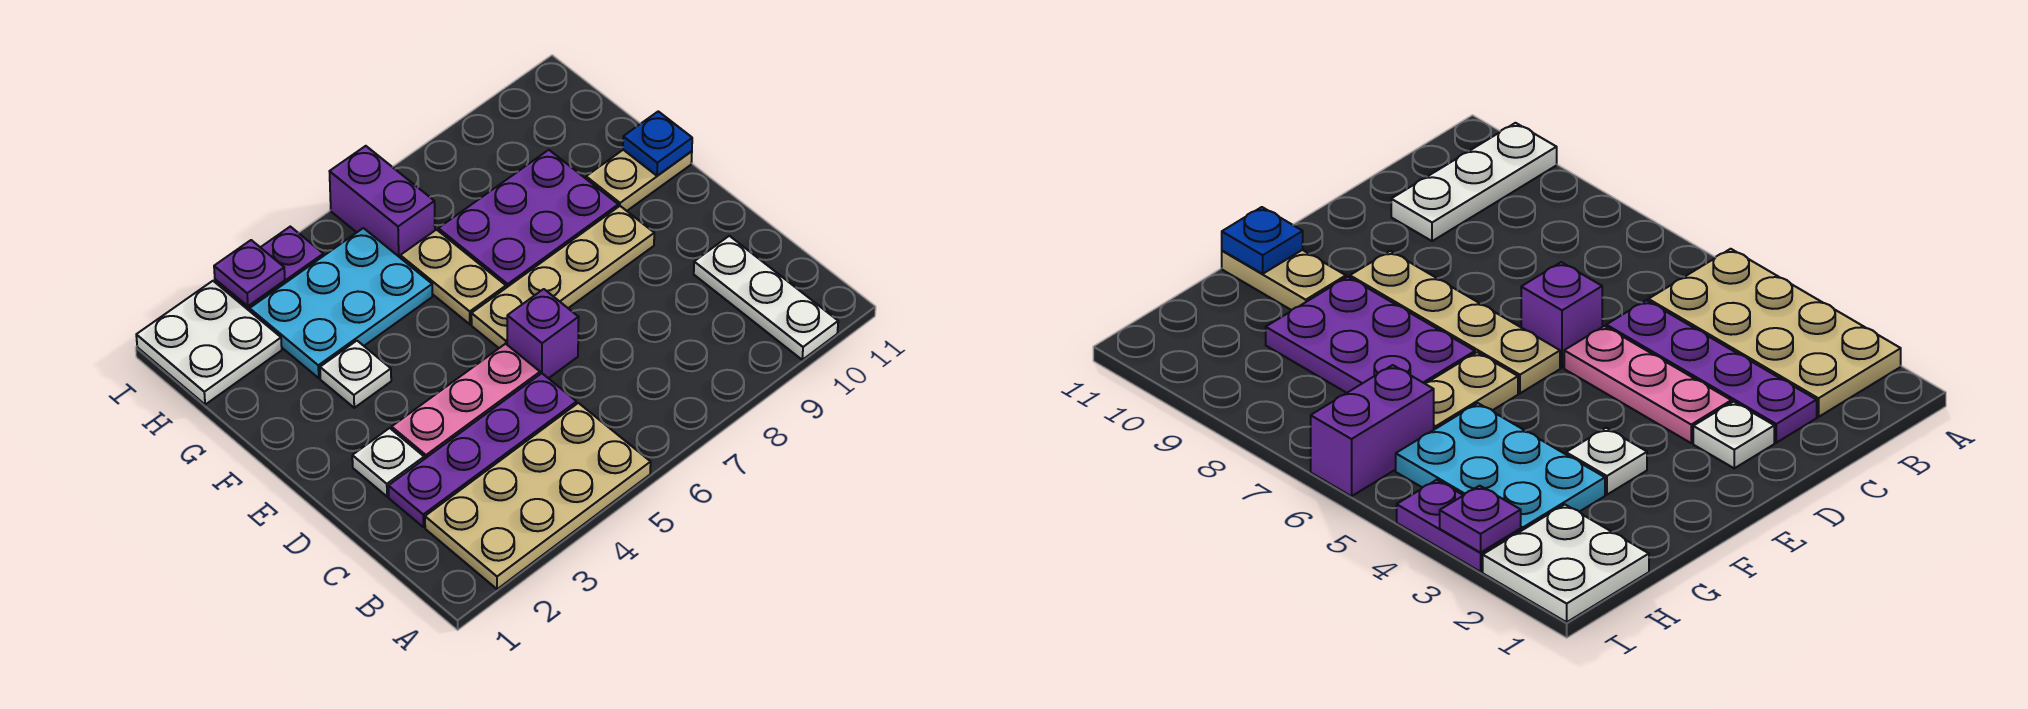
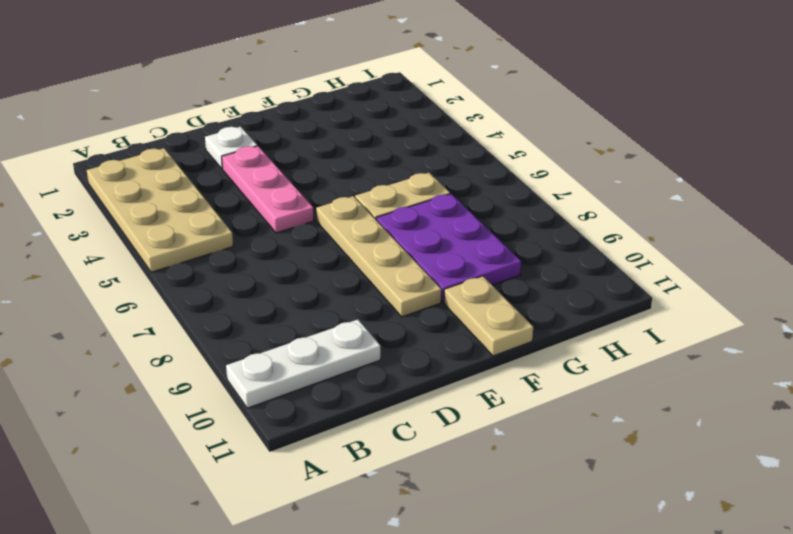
none -> purple plate C2:C5 level 1
none -> purple brick D6 level 1
none -> white plate F3 level 1

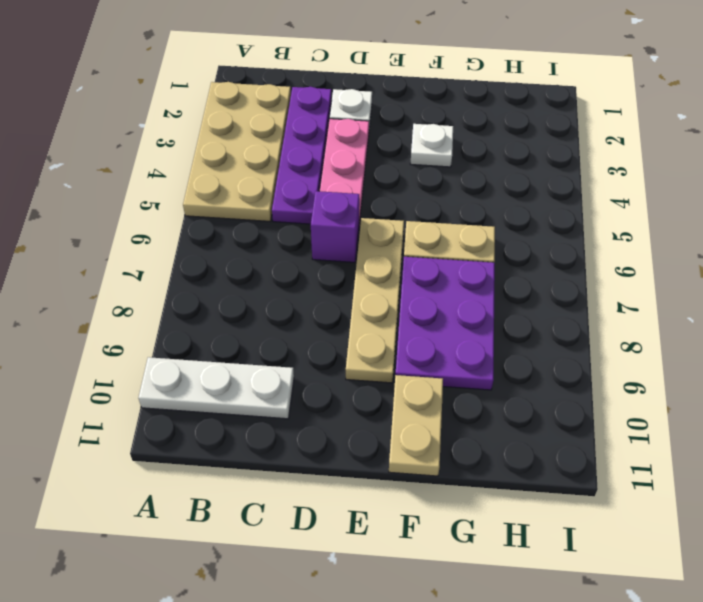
none -> cyan plate G3:H5 level 1
none -> white plate H1:I2 level 1
none -> purple brick H6:I6 level 1

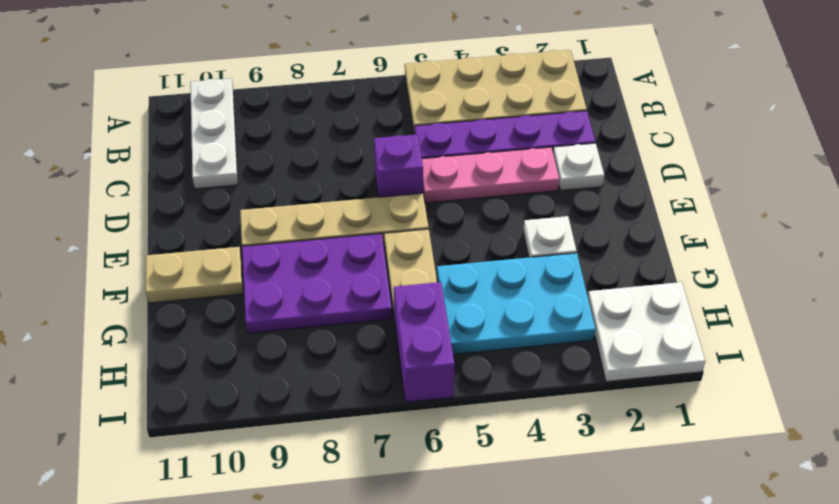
none -> purple plate I3:I4 level 1
none -> blue plate F11 level 2
none -> purple plate I3 level 2

